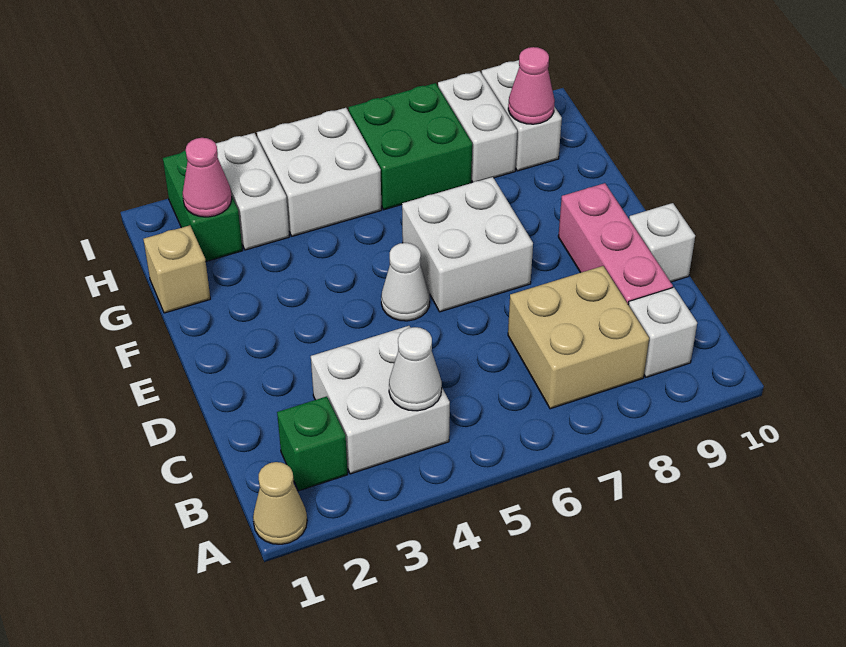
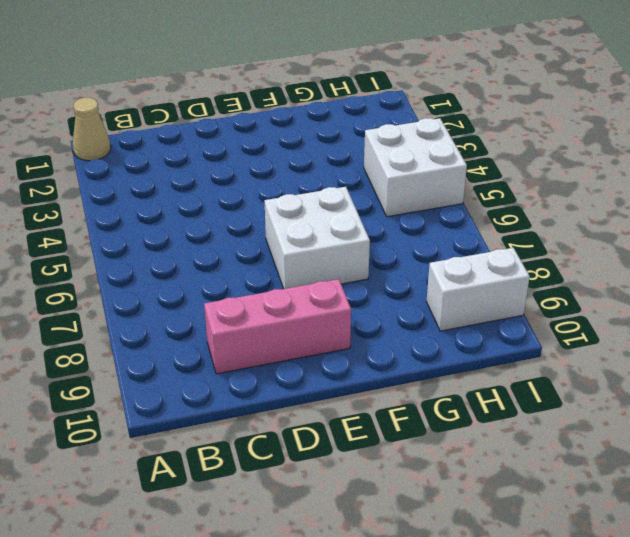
none -> green brick B2 level 1
none -> white brick B3:C4 level 1
none -> tan brick B7:C8 level 1

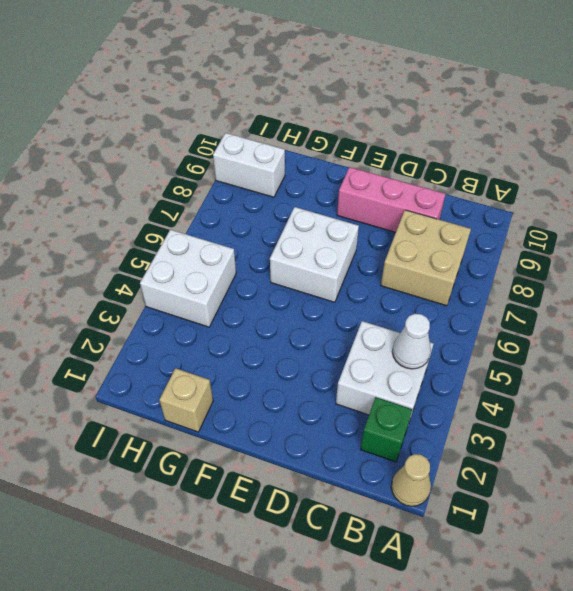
none -> white brick B9 level 1
none -> white brick D10 level 1
none -> white cone E5 level 1

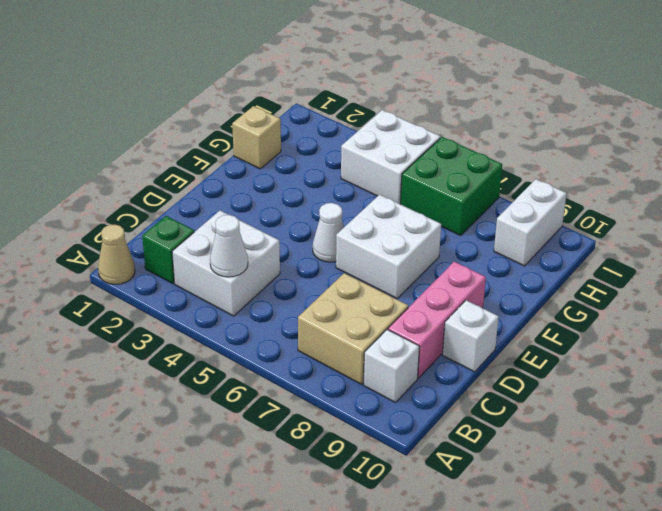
none -> green brick H2:I2 level 1
none -> white brick H3:I3 level 1
none -> white brick H8:I8 level 1

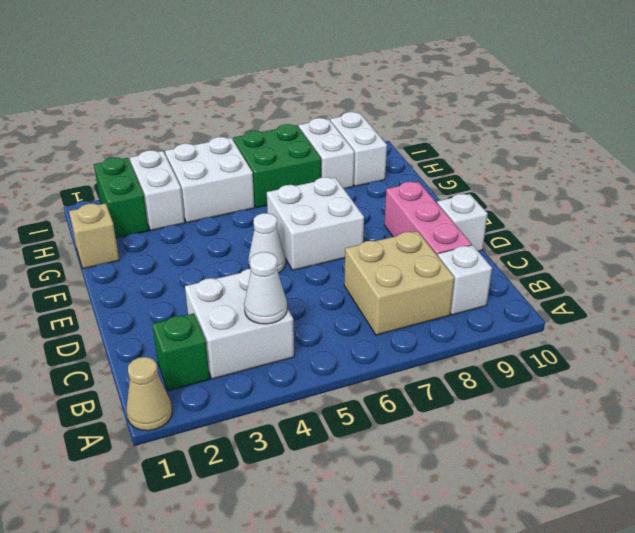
none -> pink cone H2 level 2
none -> pink cone H9 level 2

